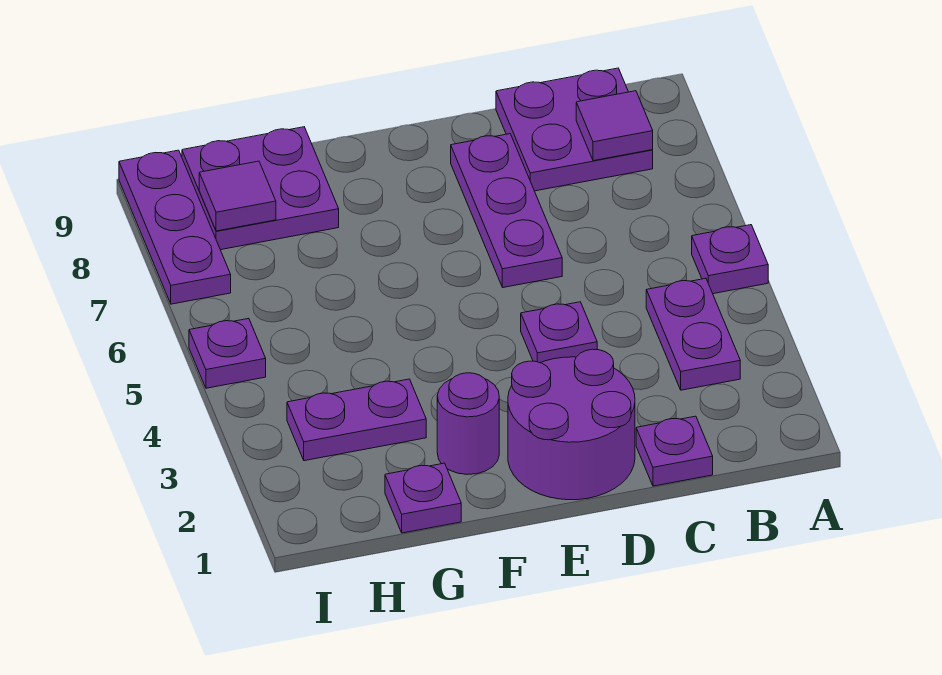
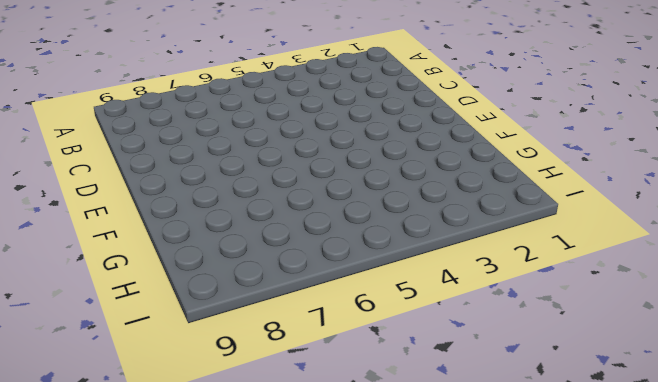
none -> purple plate A5 level 1
none -> purple plate B3:B4 level 1
none -> purple plate B8:C9 level 1

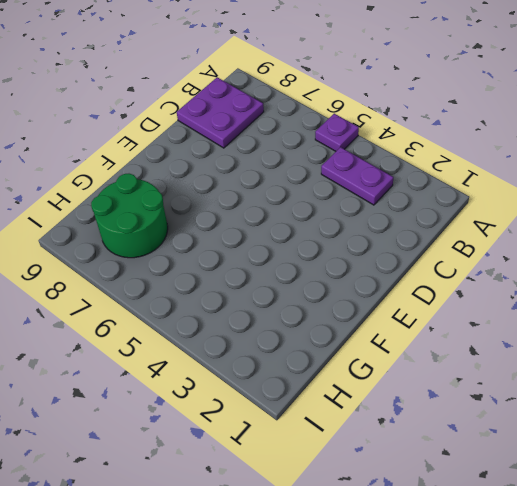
green round brick G7:H8 level 1 -> purple plate G8:H9 level 1
none -> purple plate C1 level 1
none -> purple round brick D1:E2 level 1
none -> purple plate D4 level 1

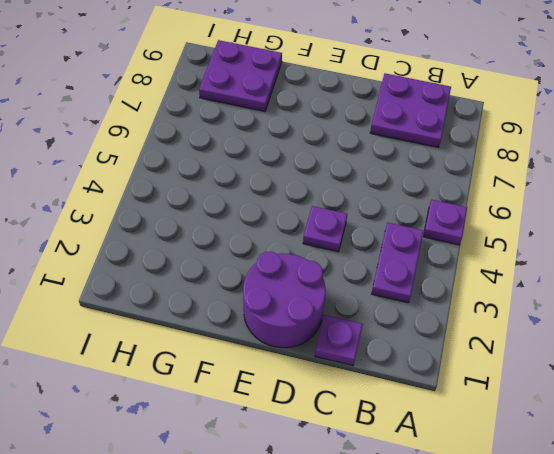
none -> purple plate D6:D8 level 1
none -> purple round brick F2 level 1
none -> purple plate G1 level 1

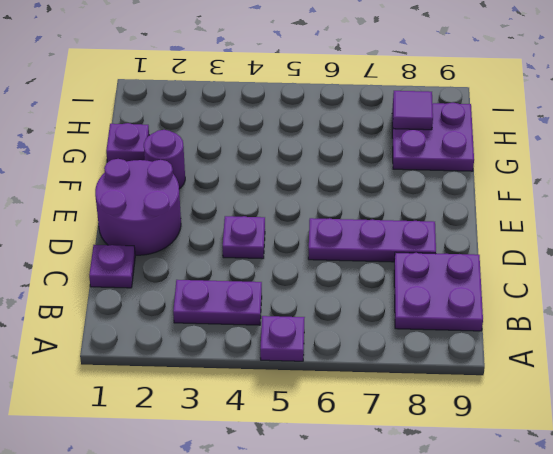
none -> purple plate G3:H3 level 1
none -> purple plate I5 level 1
none -> purple plate I7:I9 level 1

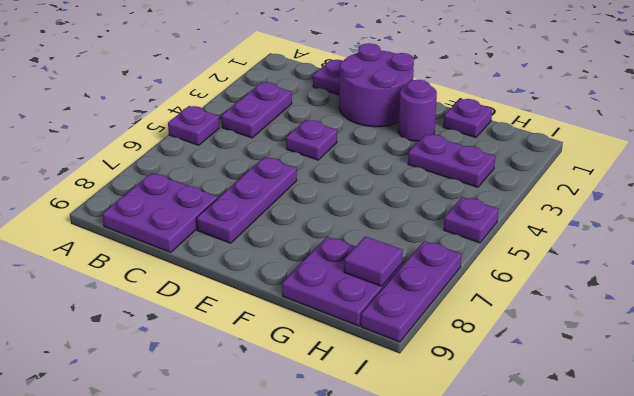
none -> purple tile B8 level 2

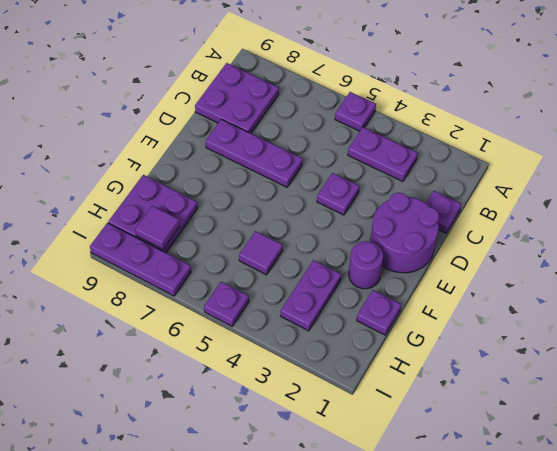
purple tile G5 level 1 -> purple tile B8 level 2

